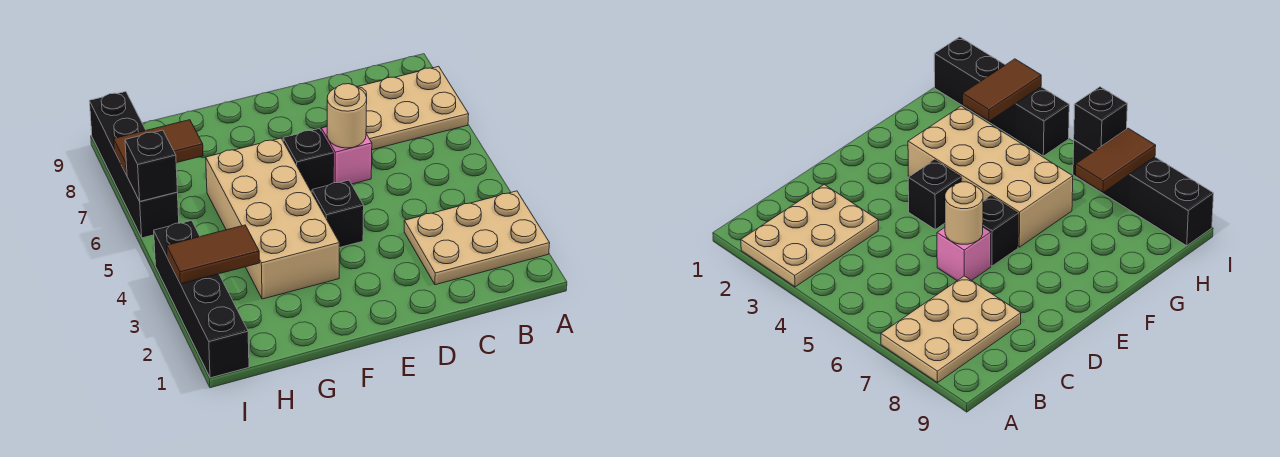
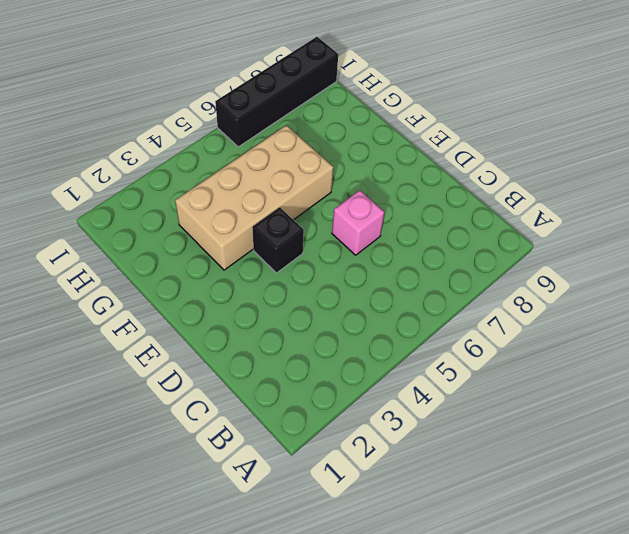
none -> tan plate A2:C3 level 1
none -> tan plate A7:C8 level 1
none -> black brick E6 level 1

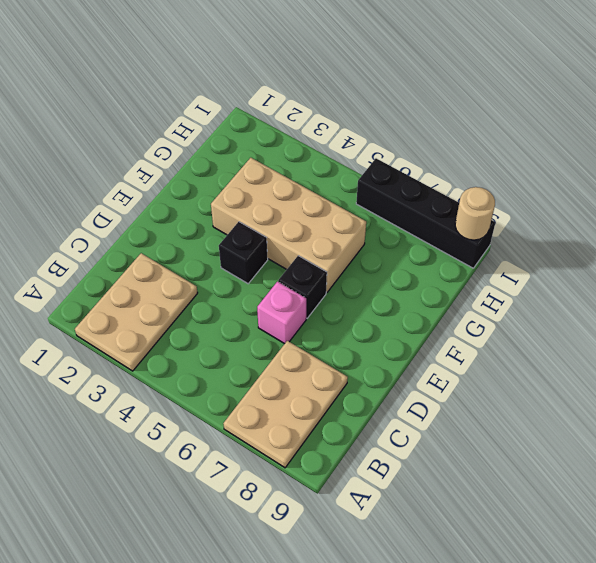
tan round brick I9 level 2 -> tan round brick D6 level 2
none -> black brick I1:I4 level 1
none -> brown tile H3:I3 level 2
none -> brown tile H7:I7 level 2

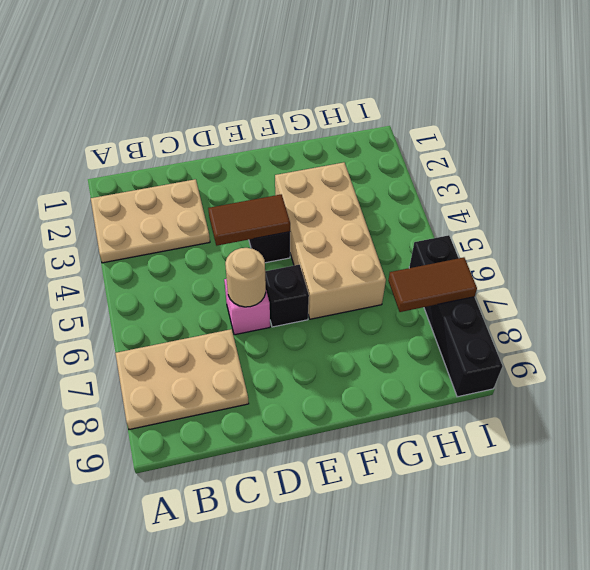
brown tile D4:E4 level 2 -> brown tile H3:I3 level 2
none -> black brick I1:I4 level 1
none -> black brick I6 level 2

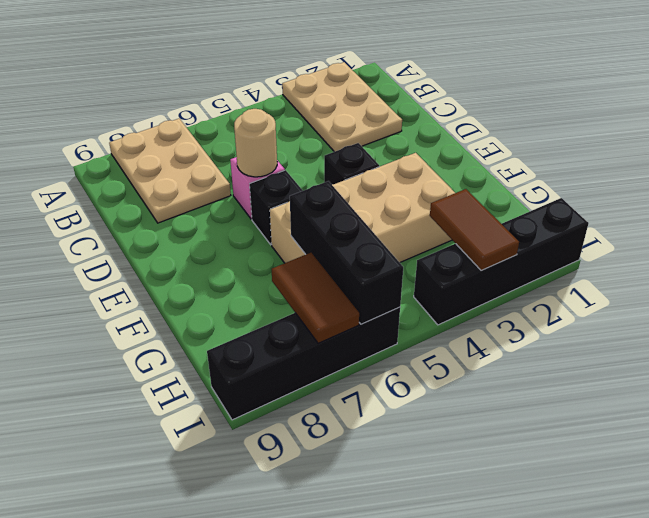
black brick G6:I6 level 2 -> black brick I6 level 2

